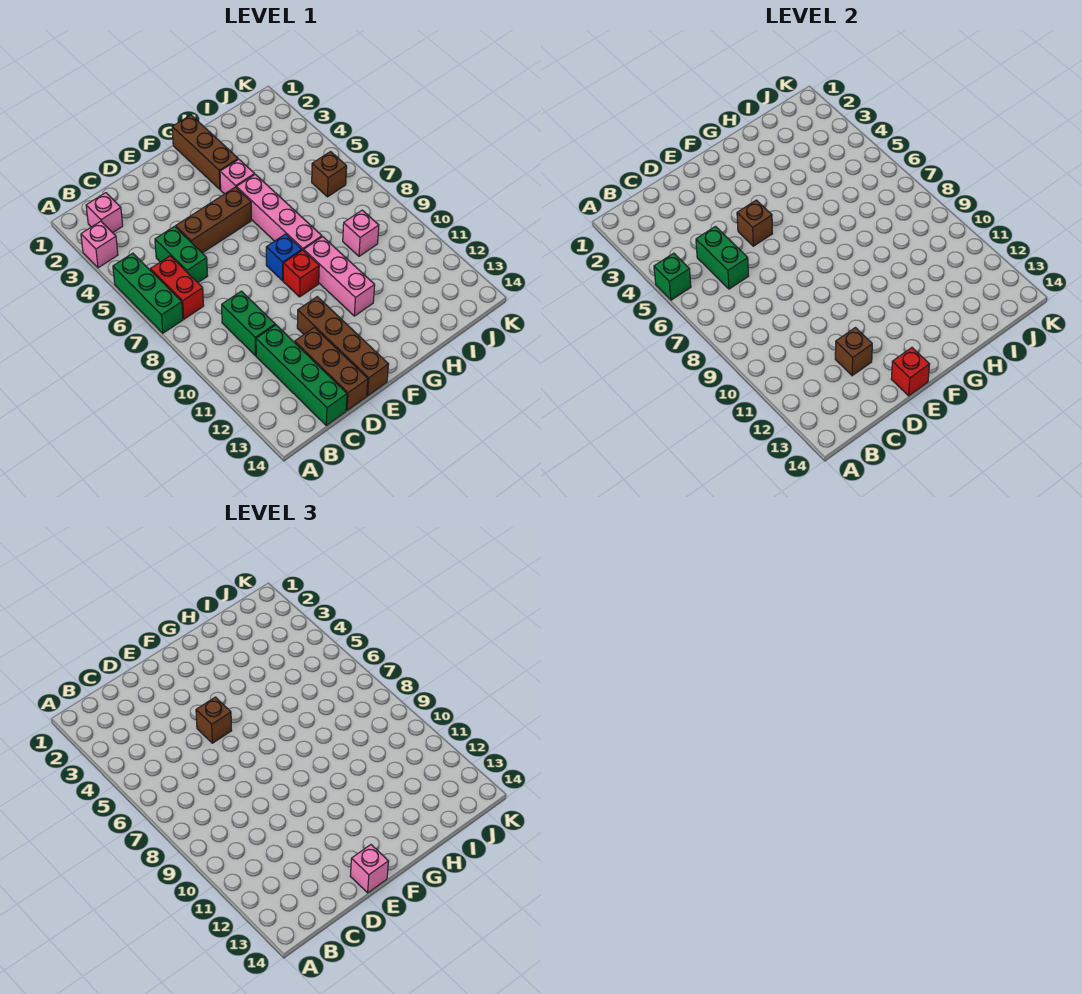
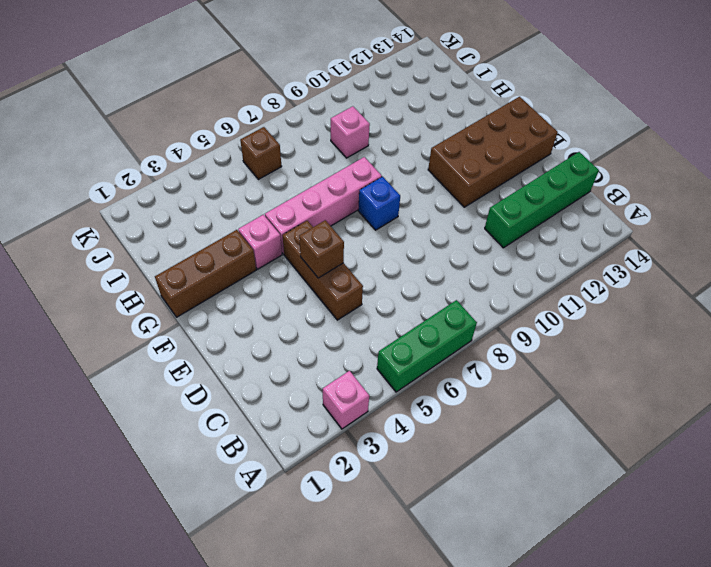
brown brick E11:F14 level 1 -> brown brick E11:E14 level 1
none -> pink brick B2 level 1
none -> red brick B6:B7 level 1
none -> green brick C5:C6 level 1

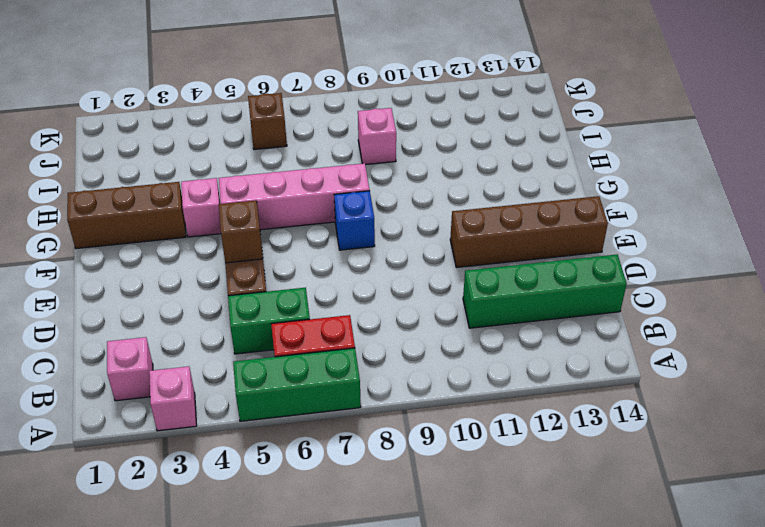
none -> green brick C9:C10 level 1
none -> brown brick D12:D14 level 1
none -> red brick F9 level 1

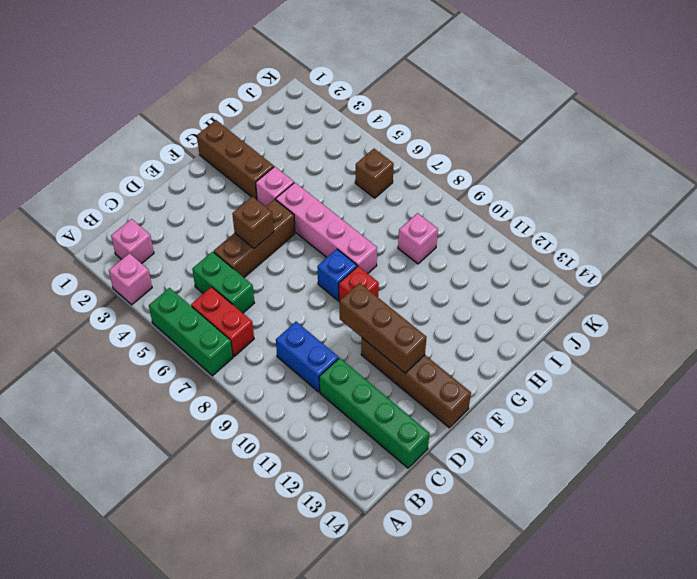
blue brick C9:C10 level 1 -> green brick C9:C10 level 1
brown brick E10:E12 level 2 -> brown brick D12:D14 level 1
none -> pink brick G9:G11 level 1
none -> green brick A5 level 2
none -> green brick C5:C6 level 2

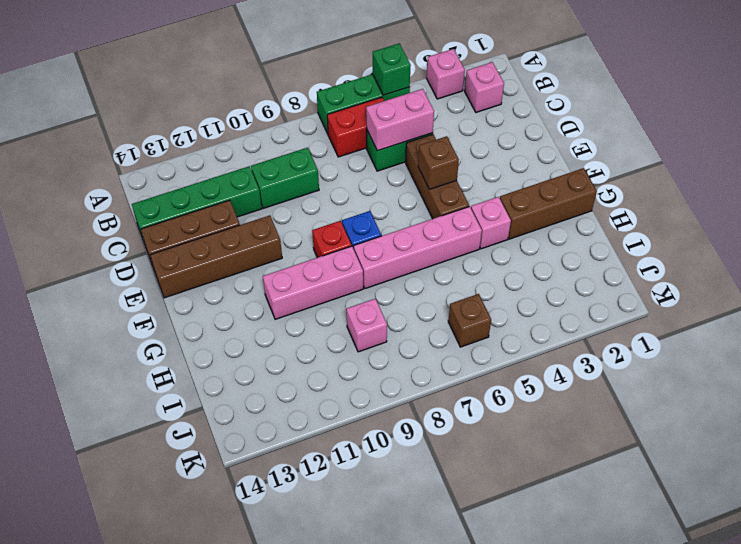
pink brick C5:C6 level 2 -> green brick C5:C6 level 2
none -> brown brick D12 level 2
none -> red brick E14 level 2
none -> brown brick E5 level 3

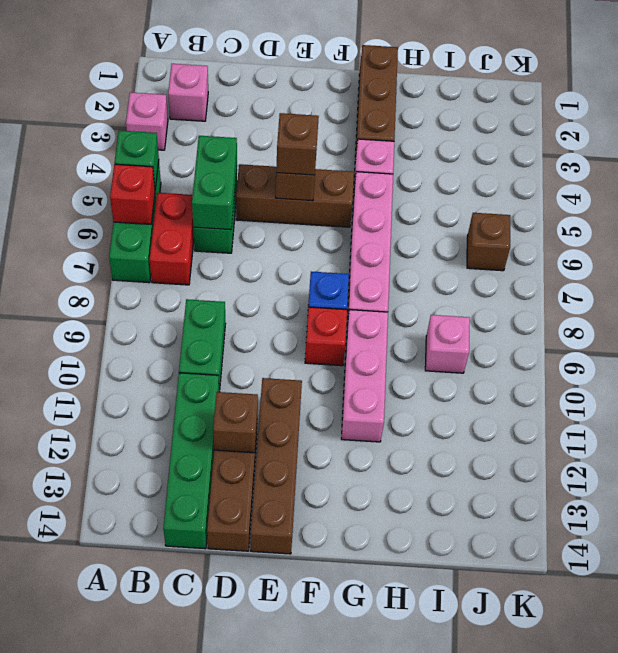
red brick A6 level 2 -> red brick E14 level 2
none -> pink brick E14 level 3

